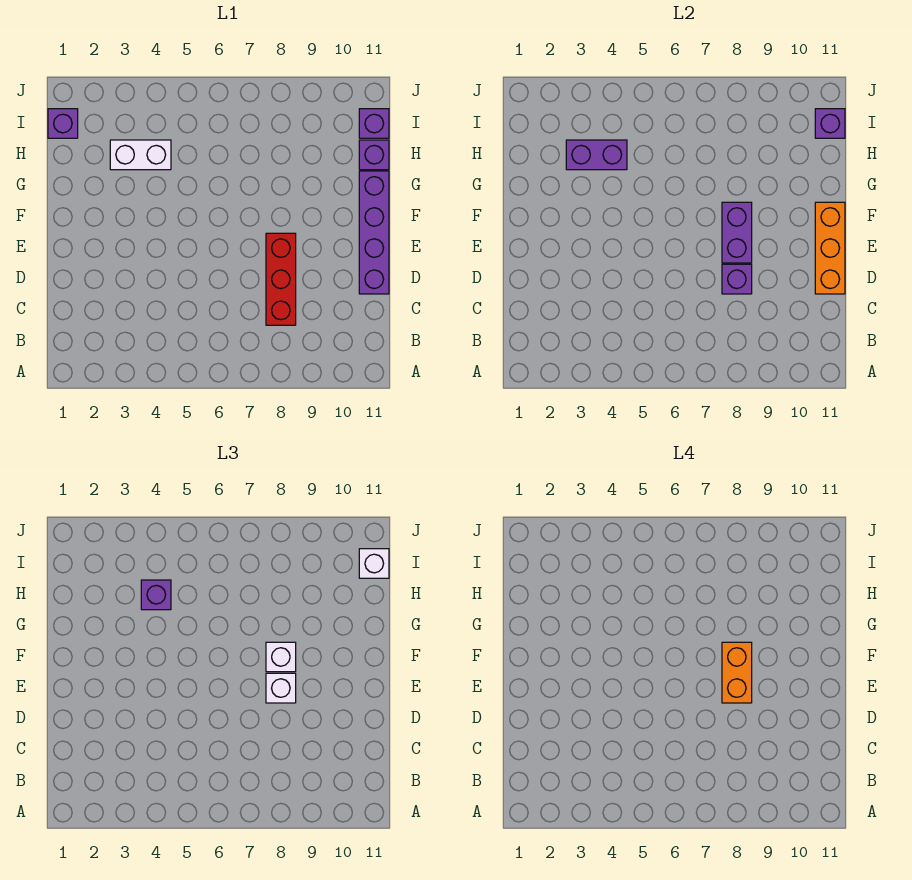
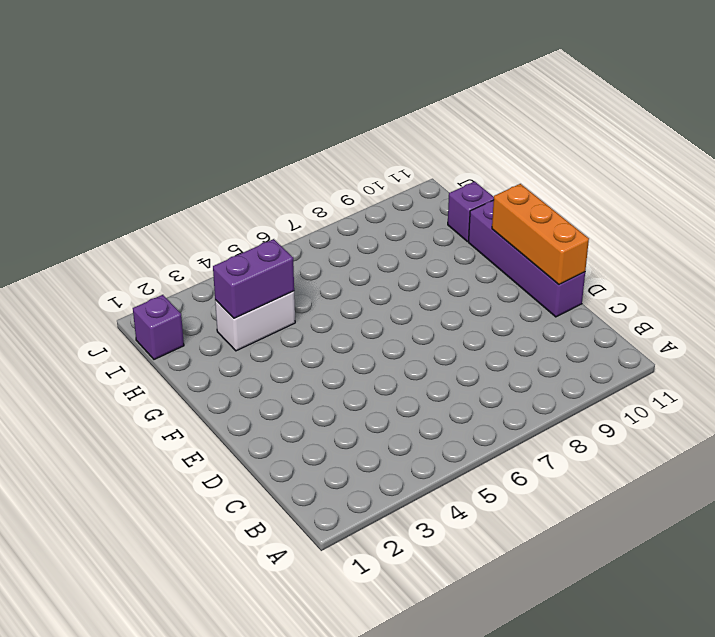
none -> red brick C8:E8 level 1
none -> purple brick I11 level 1
none -> purple brick D8 level 2

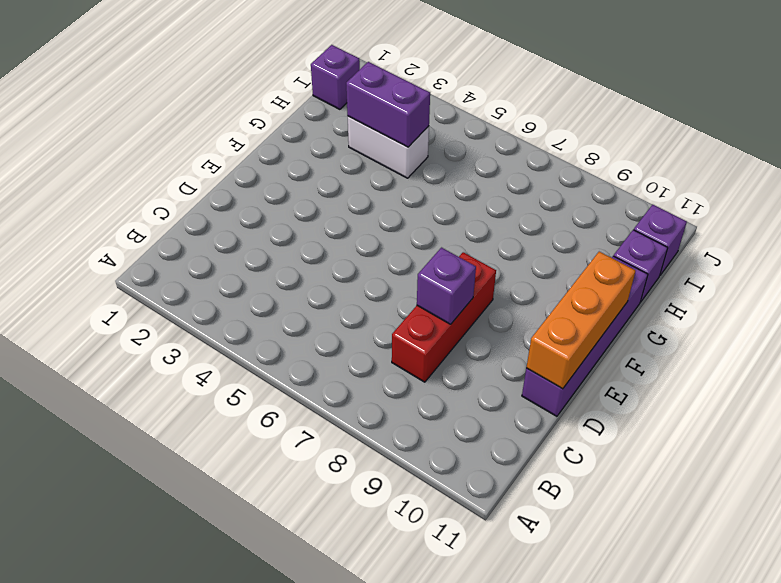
none -> purple brick E8:F8 level 2
none -> purple brick I11 level 2
none -> white brick E8 level 3

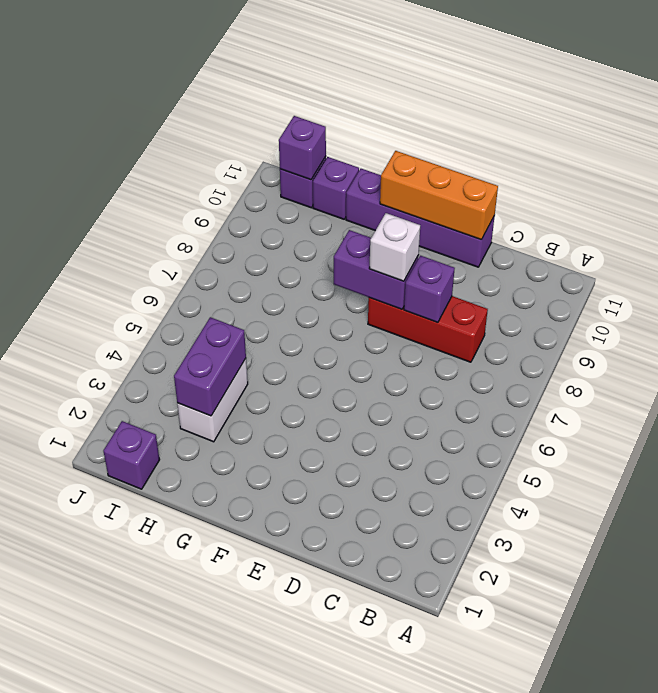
none -> white brick F8 level 3
none -> purple brick H4 level 3
none -> white brick I11 level 3

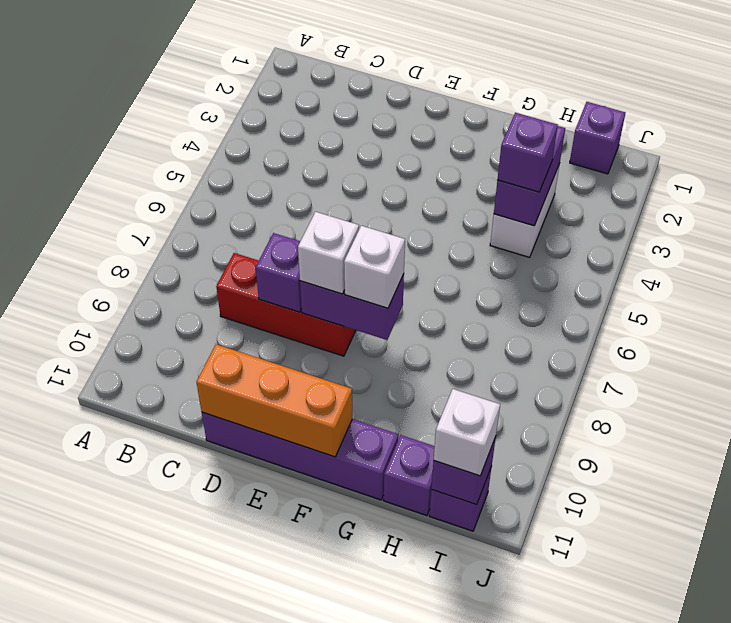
none -> orange brick E8:F8 level 4

